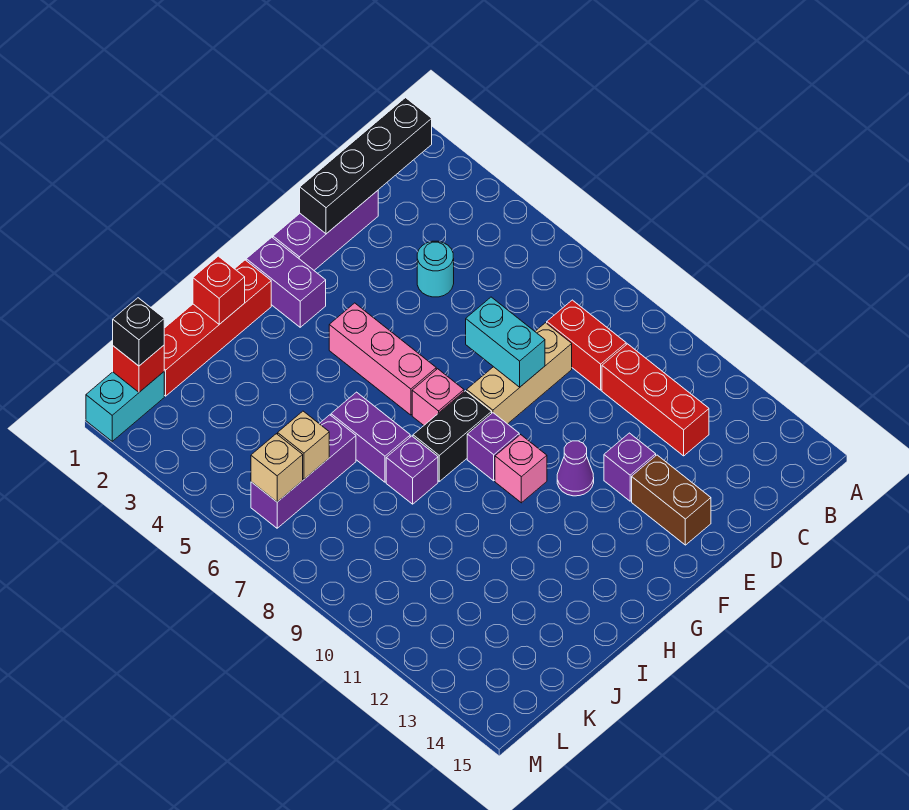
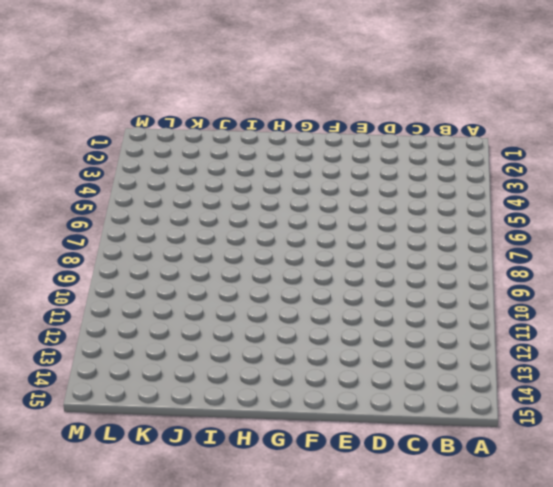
none -> red brick C8:C9 level 1
none -> red brick C10:C12 level 1
none -> purple brick D1:F1 level 1

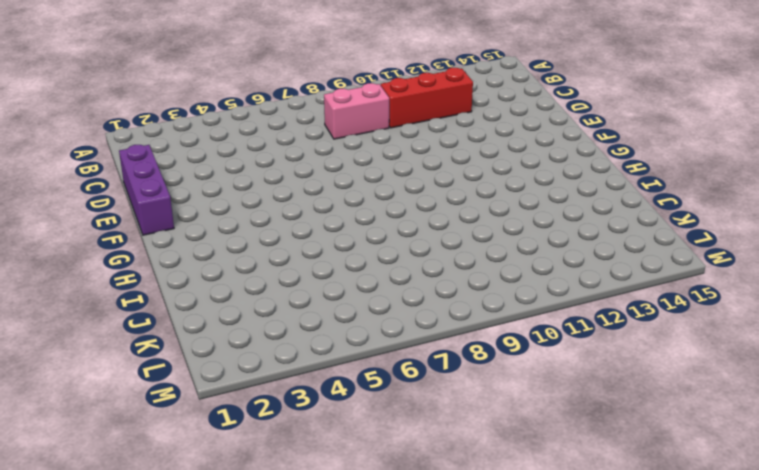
pink brick C8:C9 level 1 -> red brick C8:C9 level 1
none -> cyan round brick D4 level 1
none -> tan brick D8:F8 level 1
none -> purple brick E12 level 1

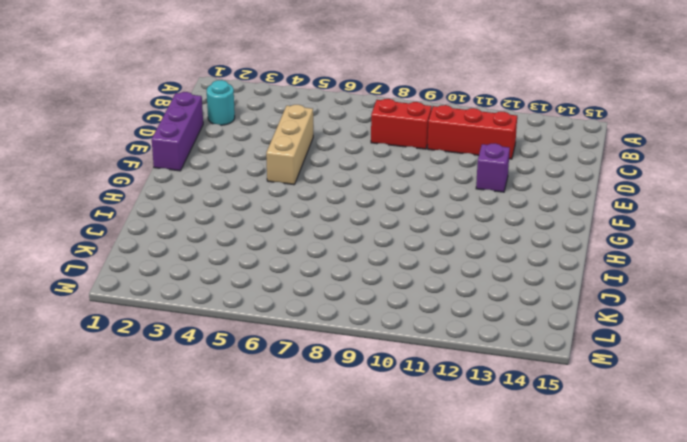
cyan round brick C2 level 1 -> cyan round brick D4 level 1
tan brick D5:F5 level 1 -> tan brick D8:F8 level 1
none -> brown brick E13:E14 level 1
none -> purple cone F11 level 1
none -> purple brick G1:G2 level 1

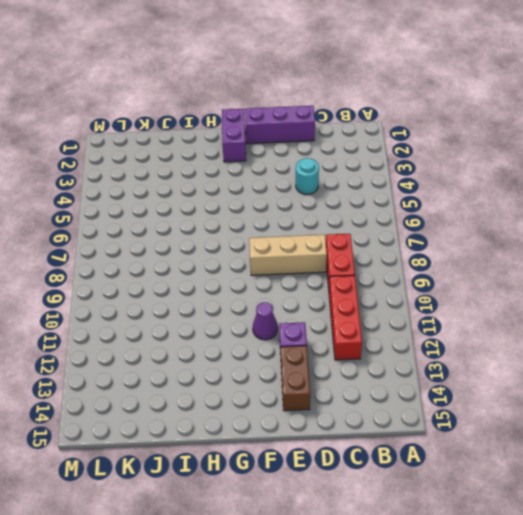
none -> pink brick G4:G6 level 1
none -> pink brick G7 level 1
none -> black brick G8:H8 level 1

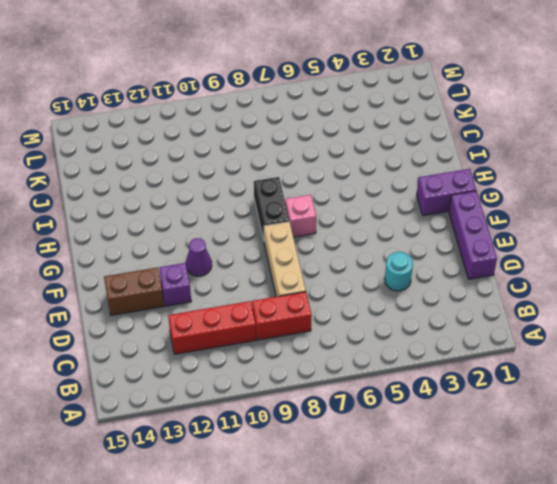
none -> pink brick G4:G6 level 1
none -> purple brick G9 level 1
none -> pink brick G10 level 1

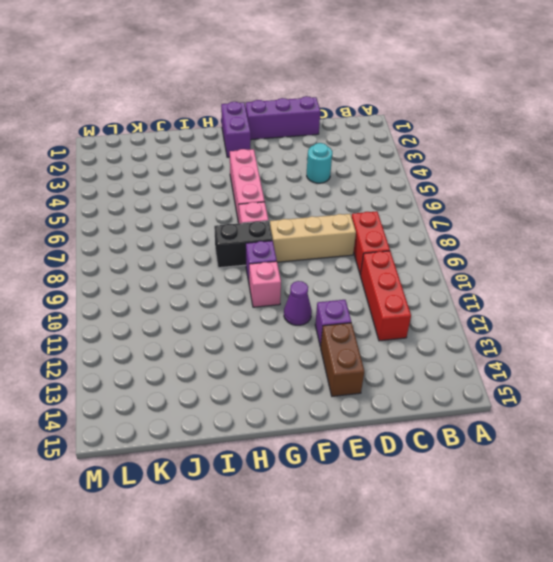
none -> red brick H1:K1 level 1
none -> purple brick I6:I7 level 1
none -> purple brick I8 level 1

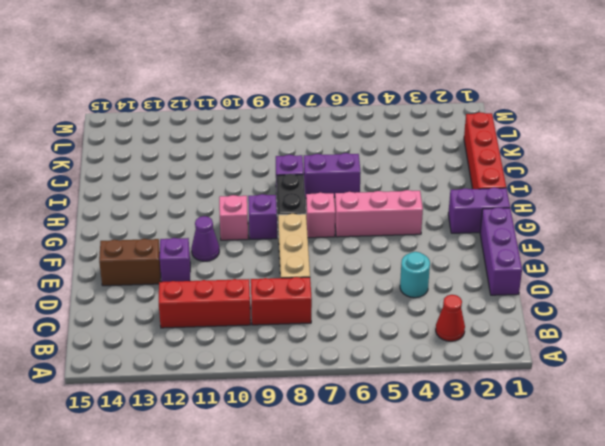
red cone B3 level 1 -> none
none -> purple brick J6:L6 level 1
none -> cyan brick L1:M1 level 1
none -> black brick B1:E1 level 2

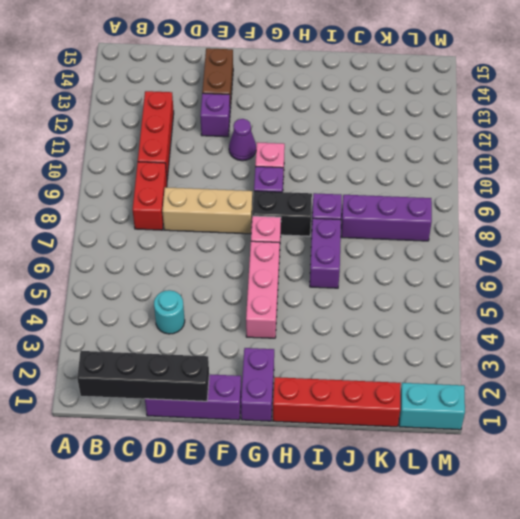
purple brick J8:L8 level 1 -> purple brick J6:L6 level 1
none -> cyan brick E7:E8 level 2
none -> red brick I1 level 2
none -> tan brick K6 level 2

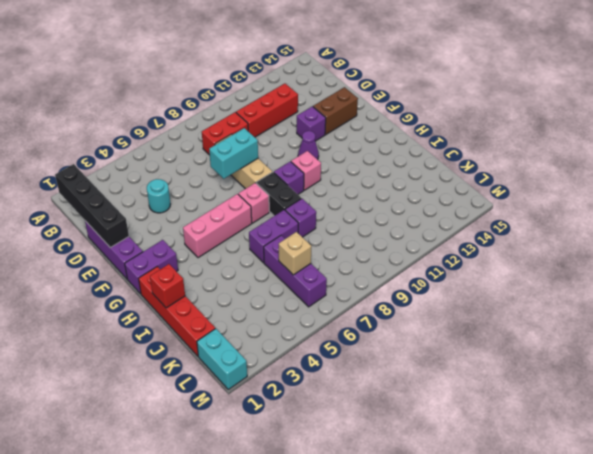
none -> red brick L1 level 2
none -> tan brick L6 level 2
none -> black brick L1 level 3

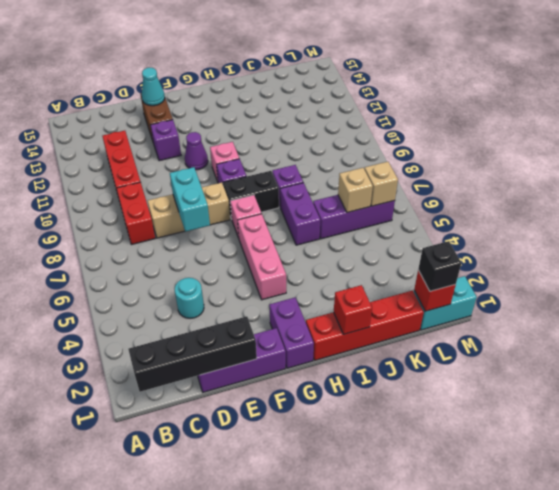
cyan cone E14 level 2 -> none

